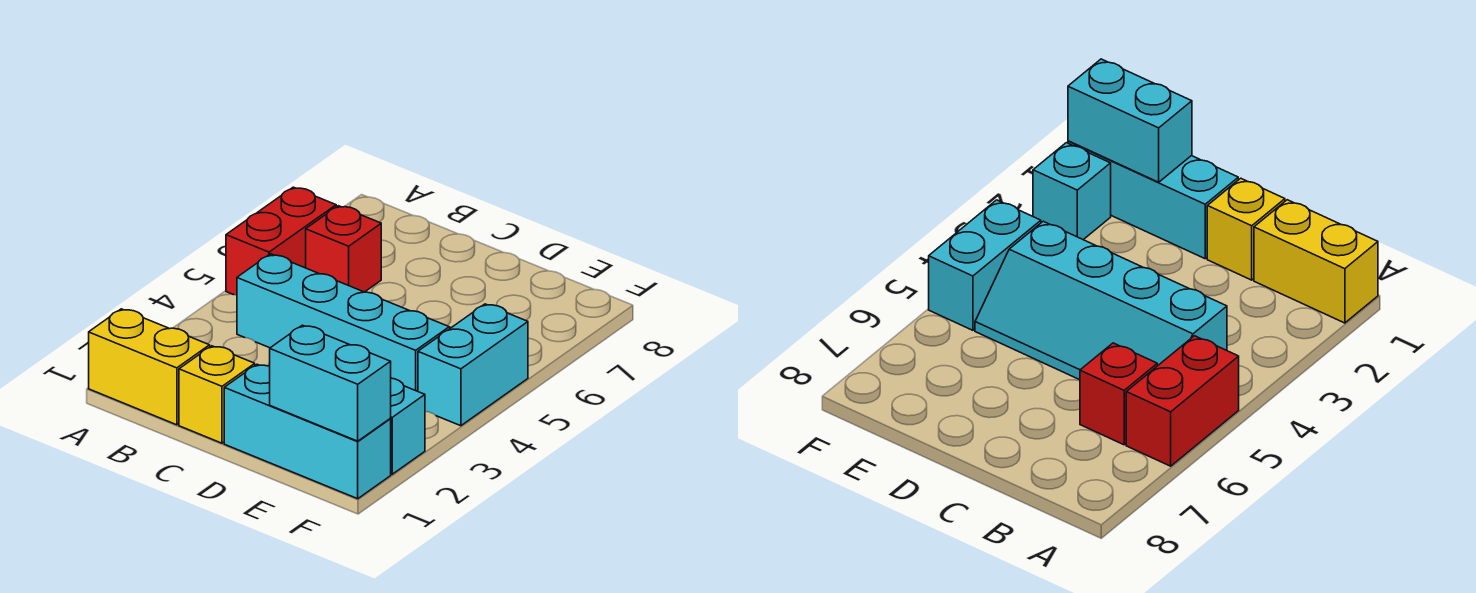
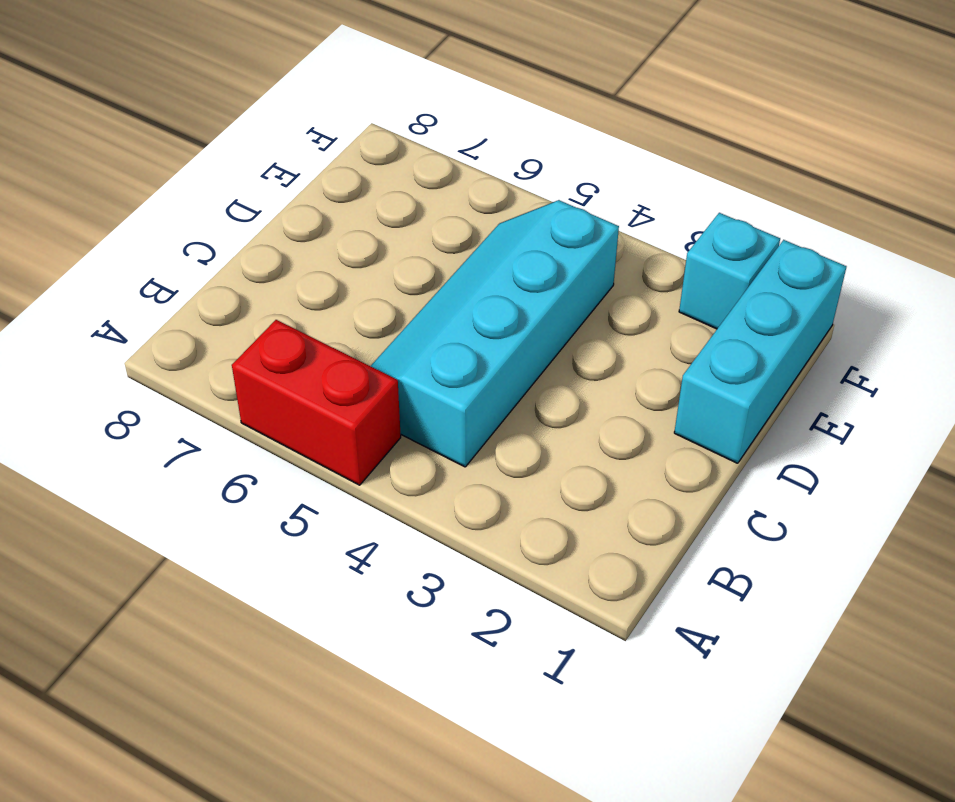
none -> yellow brick A1:B1 level 1
none -> red brick B6 level 1

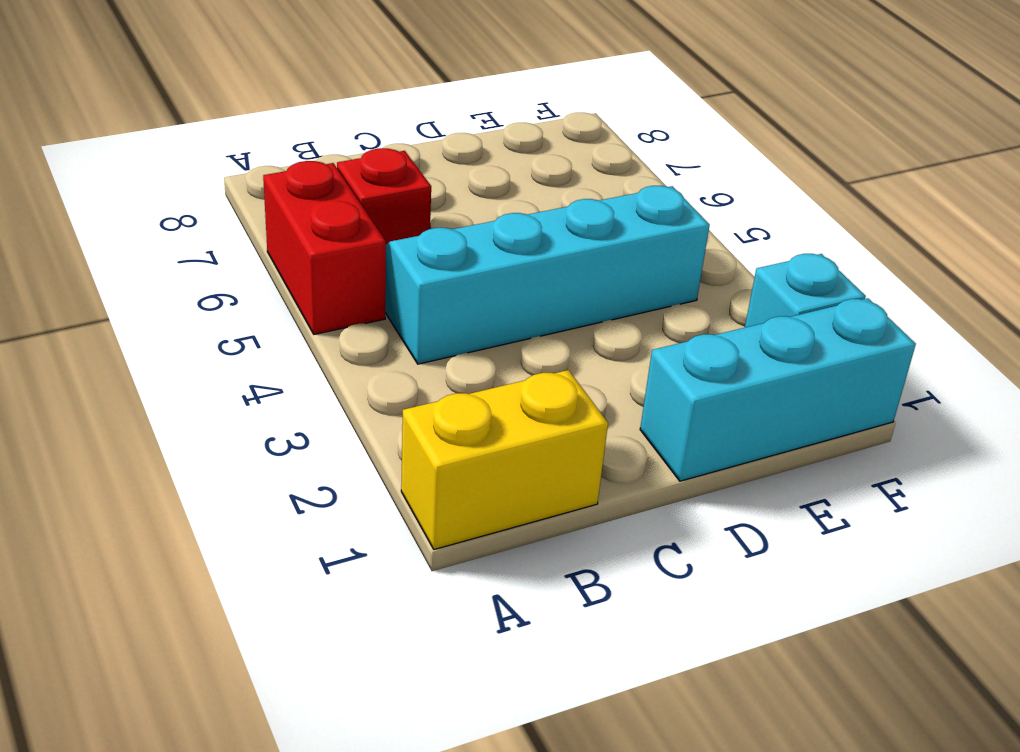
none -> yellow brick C1 level 1
none -> cyan brick F4:F5 level 1

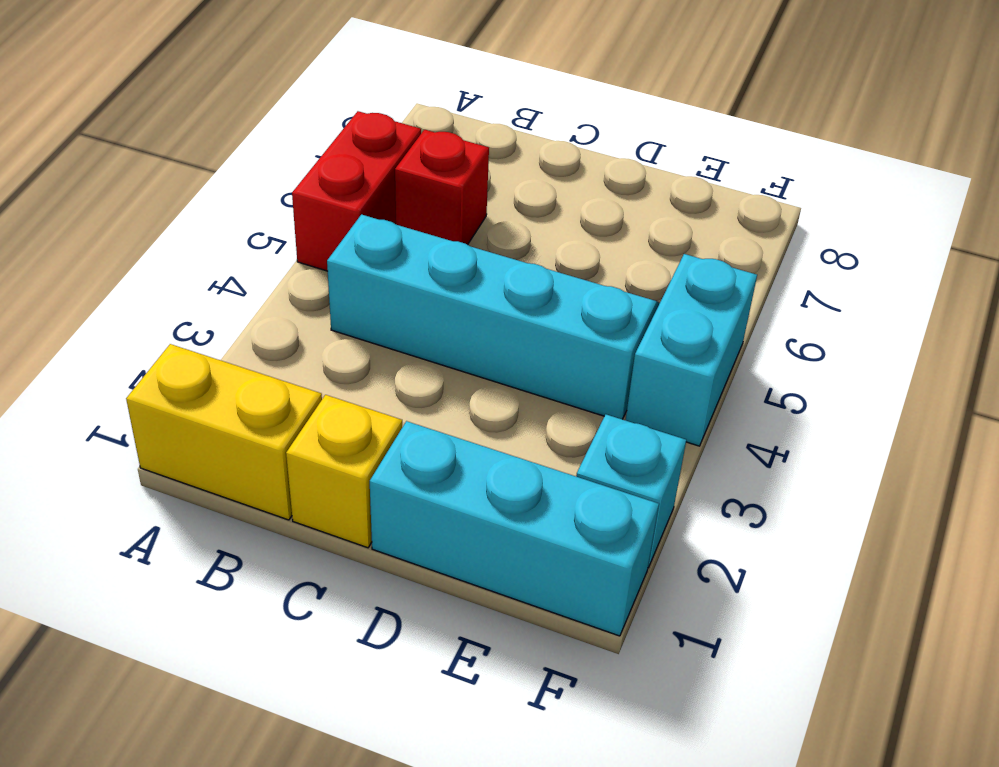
none -> cyan brick E1:F1 level 2

